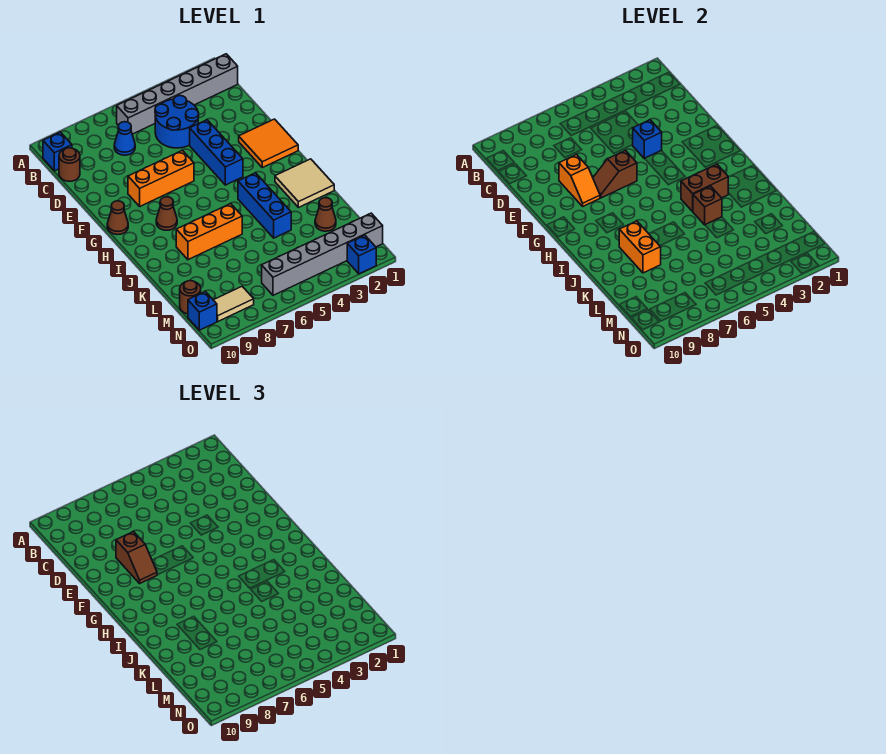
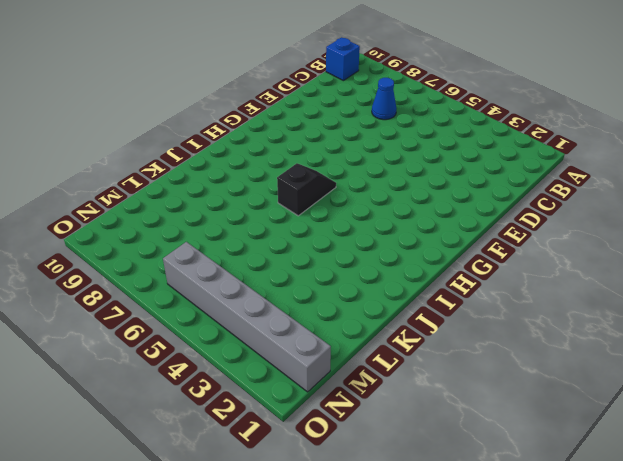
black slope H6:I6 level 1 top I -> none
none -> grey brick B1:B6 level 1
none -> blue round brick C4:D5 level 1
none -> brown round brick C10 level 1

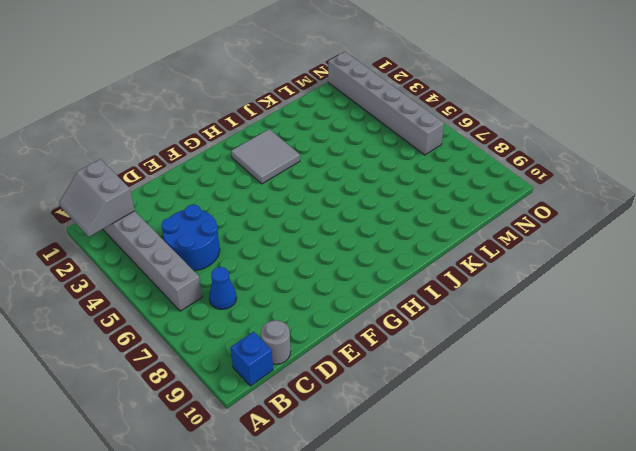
grey slope A1:B2 level 2 top B -> none
grey round brick C10 level 1 -> brown round brick C10 level 1
grey tile H2:I3 level 1 -> tan tile I1:J2 level 1
none -> blue brick E4:G4 level 1
none -> orange tile F1:G2 level 1
none -> orange brick F6:F8 level 1

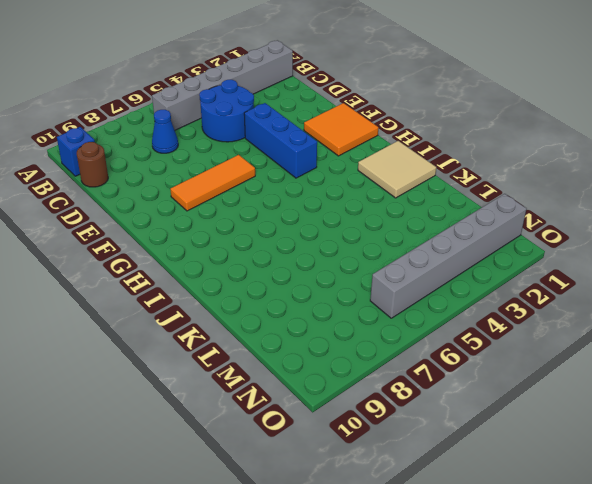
orange tile F6:F8 level 1 -> orange brick F6:F8 level 1
none -> brown cone G10 level 1
none -> brown cone H8 level 1
none -> blue brick I4:K4 level 1

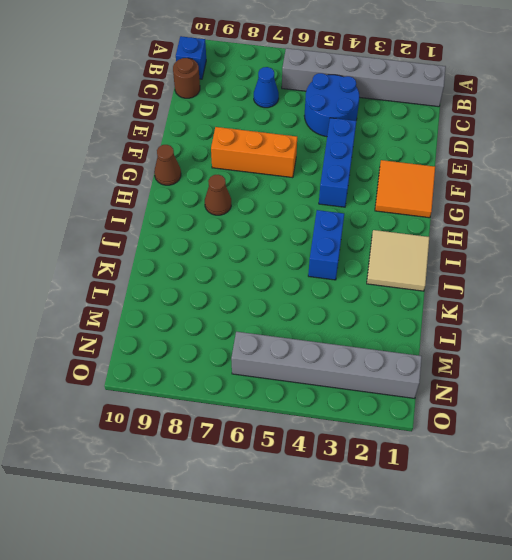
blue brick I4:J4 level 1 -> blue brick I4:K4 level 1
none -> orange brick J6:J8 level 1
none -> brown cone L2 level 1
none -> brown round brick M10 level 1

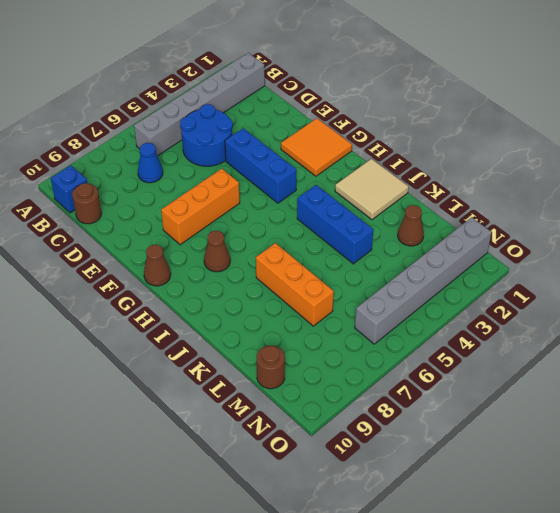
orange brick J7:L7 level 1 -> orange brick J6:J8 level 1
none -> tan tile N8:N9 level 1
none -> blue brick N10 level 1
none -> blue brick O2 level 1

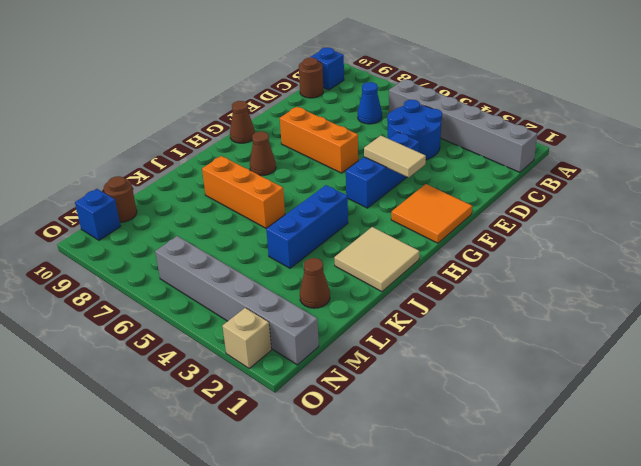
tan tile F3:F4 level 2 -> tan tile N8:N9 level 1
tan brick O2 level 1 -> blue brick O2 level 1
none -> blue brick E4 level 2
none -> orange slope E8:F8 level 2 top E
none -> brown slope F6:F7 level 2 top 6

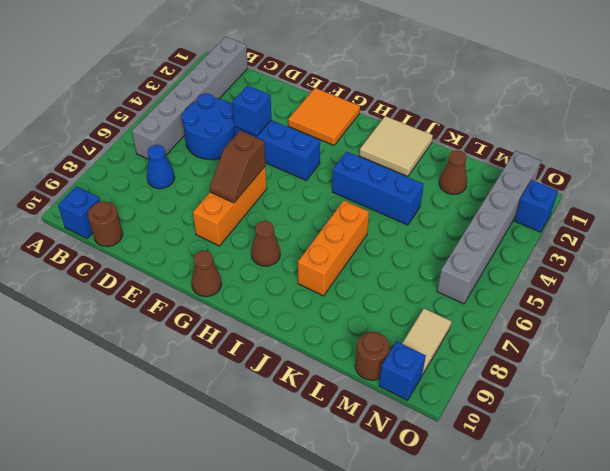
none -> orange slope E8:F8 level 2 top E
none -> brown brick I3:I4 level 2
none -> brown brick J4 level 2

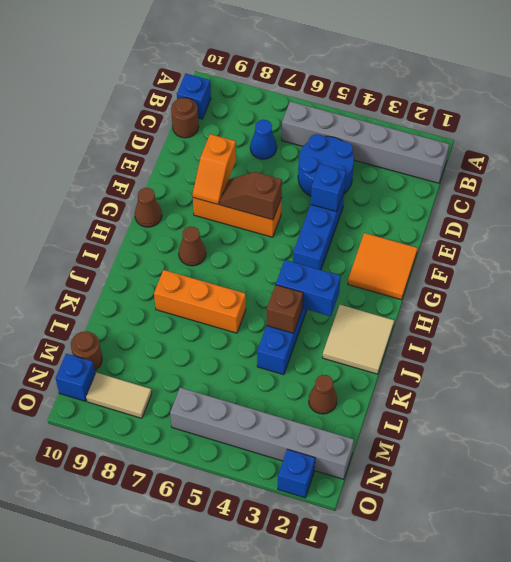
blue brick I3:I4 level 2 -> brown brick I3:I4 level 2
none -> orange brick J8:K8 level 2
none -> brown slope E8:F8 level 3 top E

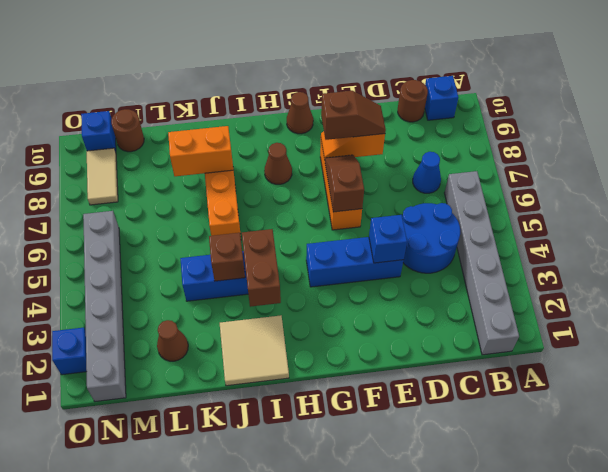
brown slope E8:F8 level 3 top F -> brown slope E8:F8 level 3 top E
none -> orange tile F1:G2 level 1

